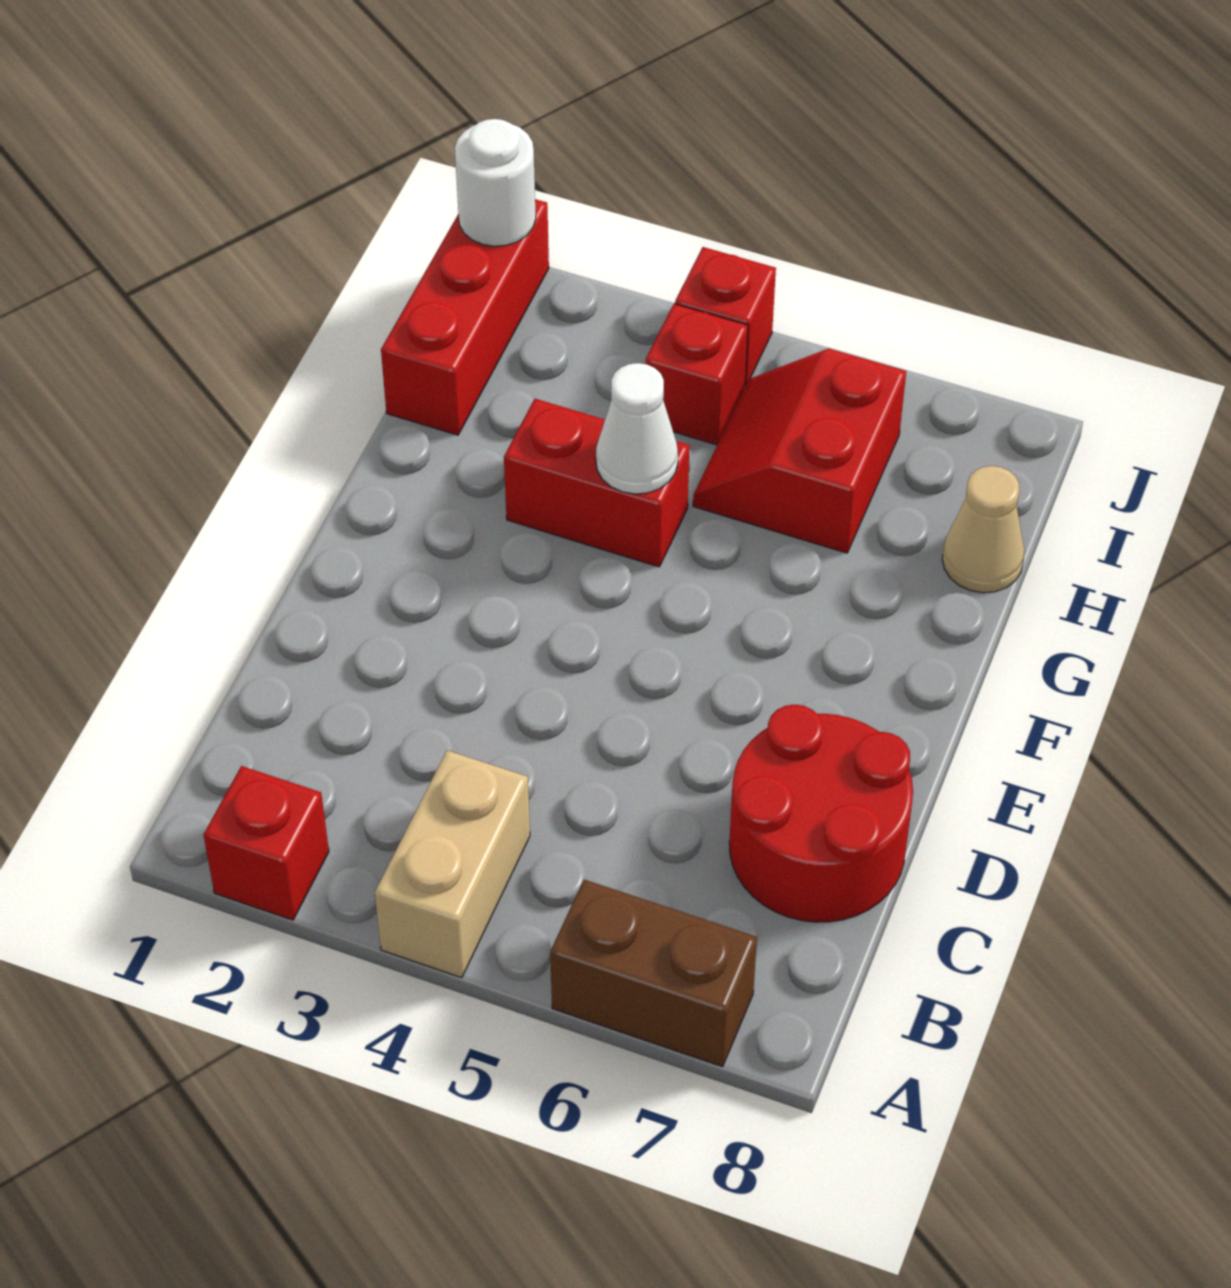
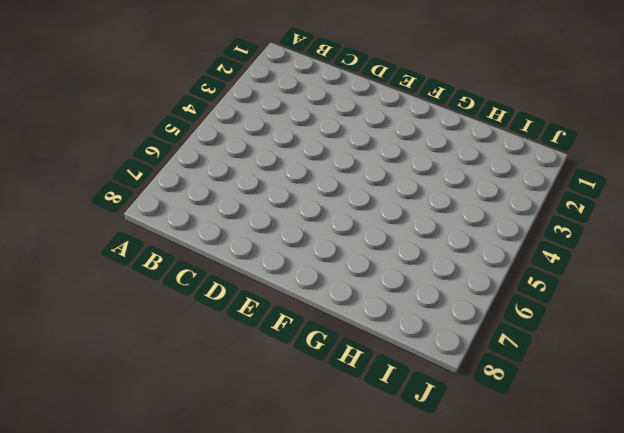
none -> red brick A2 level 1
none -> tan brick A4:B4 level 1
none -> brown brick A6:A7 level 1

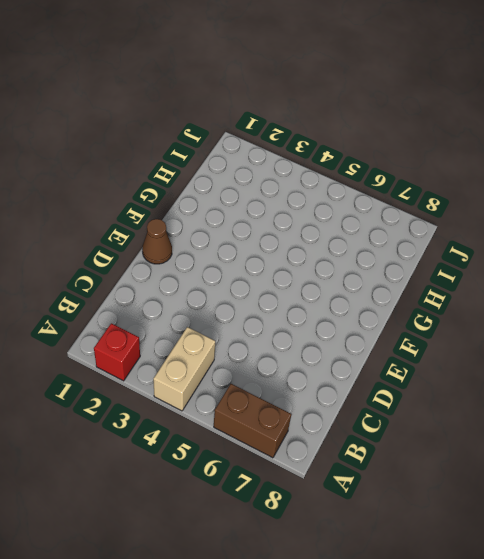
brown cone E1 level 1 -> none
none -> red round brick C7:D8 level 1
none -> red brick G3:G4 level 1
none -> red brick H1:J1 level 1

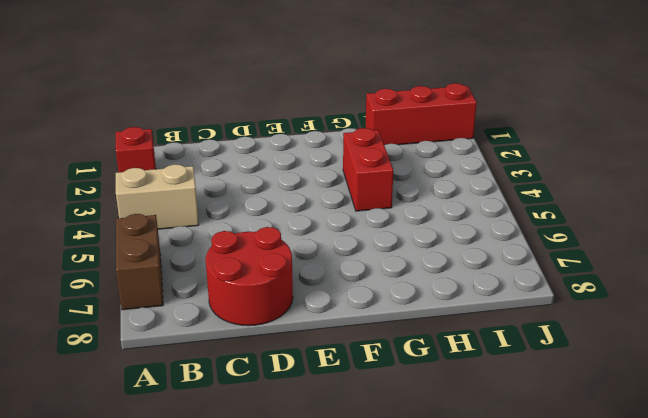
none -> red slope H5:I6 level 1 top 6
none -> tan cone H8 level 1
none -> red brick I4 level 1

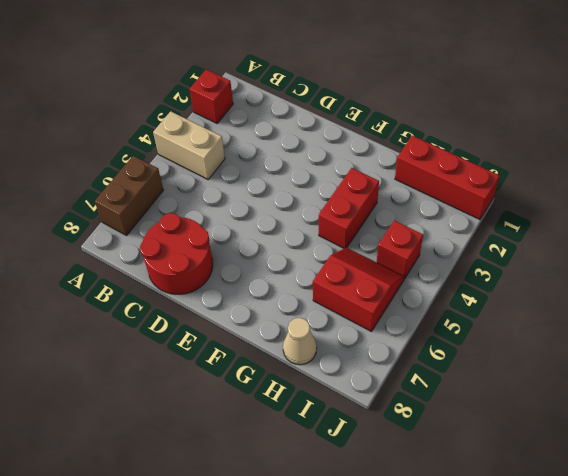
none -> red brick J4 level 1
none -> white cone G4 level 2
none -> white round brick J1 level 2

